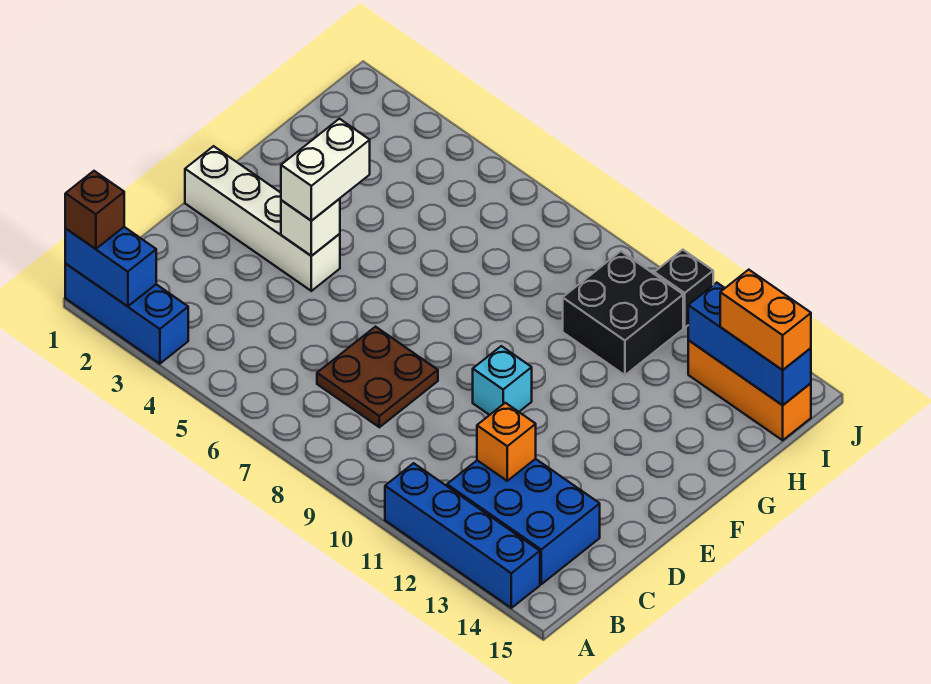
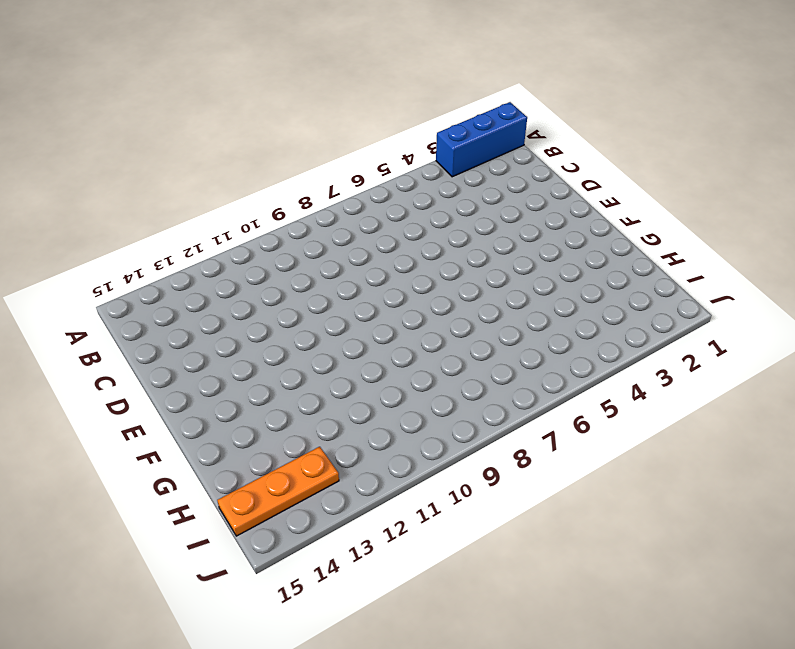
orange plate I13:I15 level 1 -> orange brick I13:I15 level 1
none -> blue brick A11:A14 level 1
none -> blue brick B12:C14 level 1
none -> brown plate C7:D8 level 1

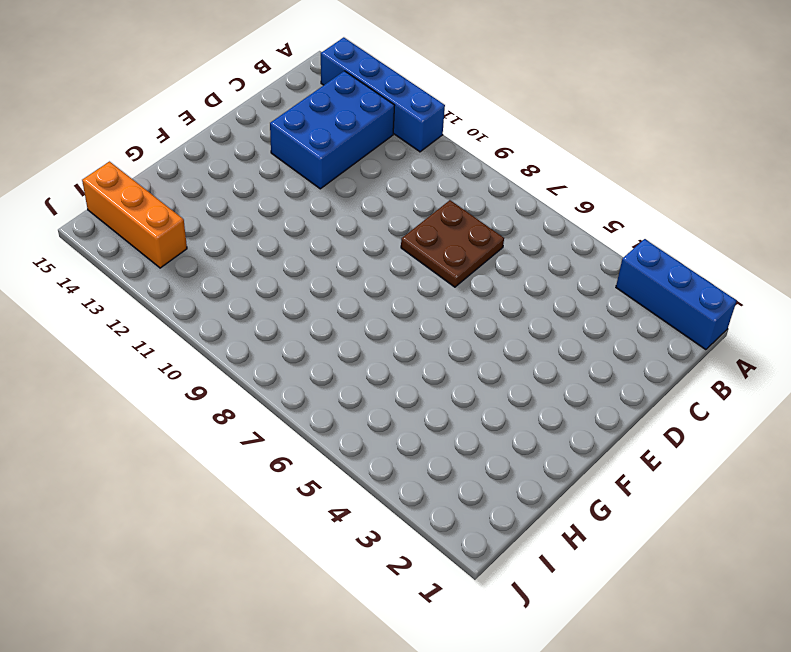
blue brick B12:D13 level 1 -> blue brick B12:C14 level 1
none -> white brick E1:E4 level 1
none -> cyan brick E10 level 1
none -> black brick H10:I11 level 1

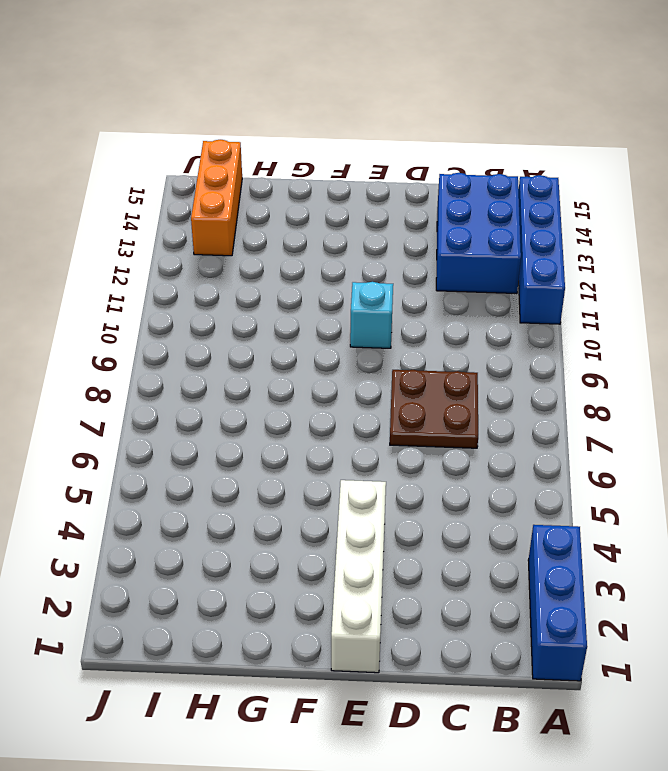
none -> black brick H10:I11 level 1
none -> black brick J11 level 1
none -> blue brick A1:A2 level 2

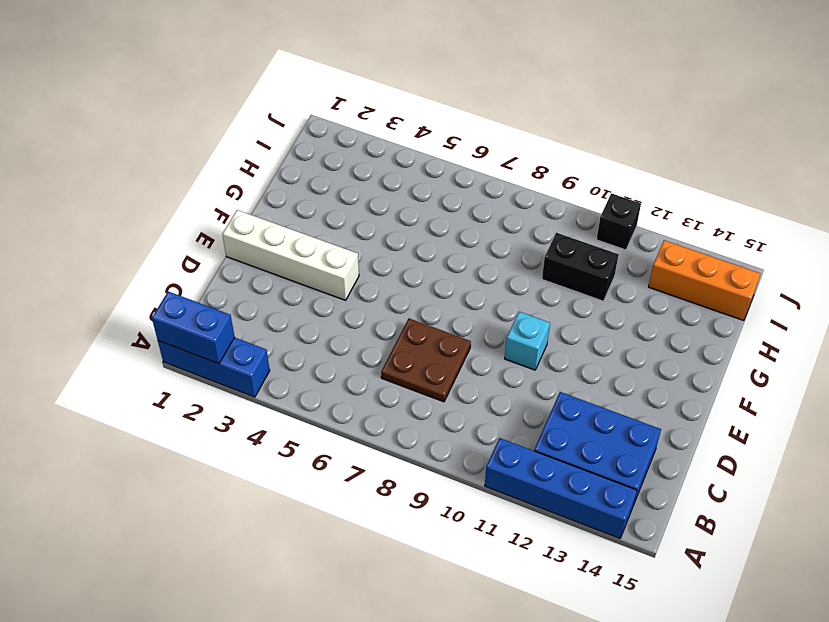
black brick H10:H11 level 1 -> black brick H10:I11 level 1
none -> orange brick C12 level 2
none -> white brick E4 level 2
none -> blue brick I13:I15 level 2

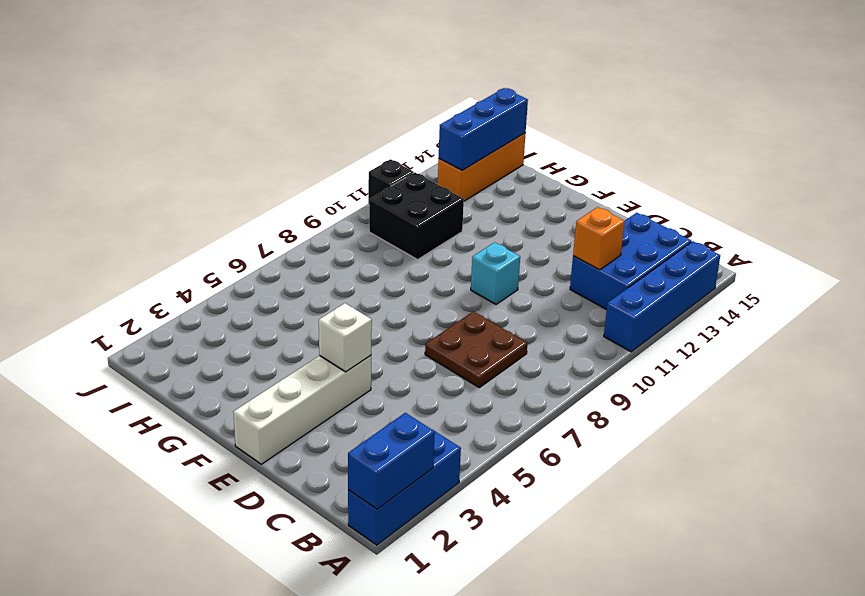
none -> brown brick A1 level 3
none -> white brick E4:F4 level 3
none -> orange brick I14:I15 level 3

